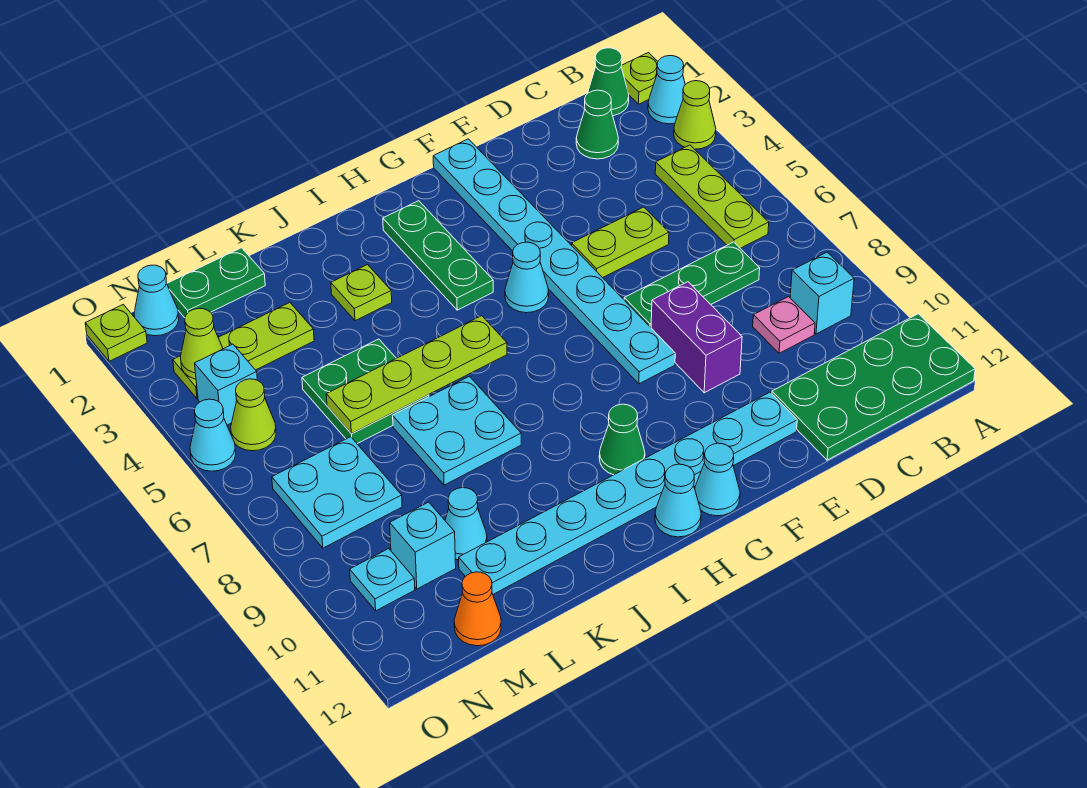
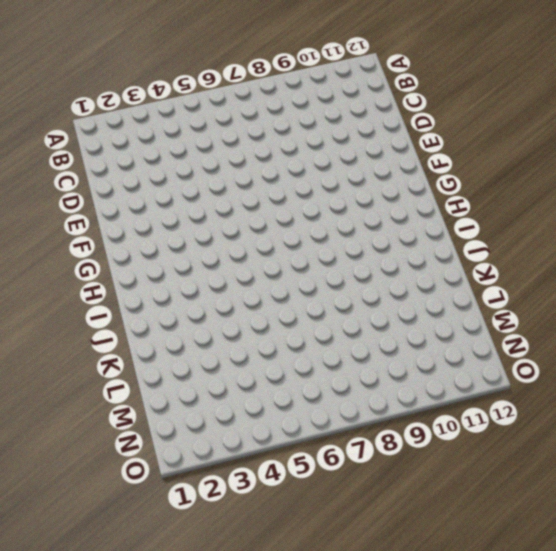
none -> lime plate A1 level 1
none -> cyan cone A2 level 1
none -> lime cone A3 level 1
none -> green plate A11:D12 level 1

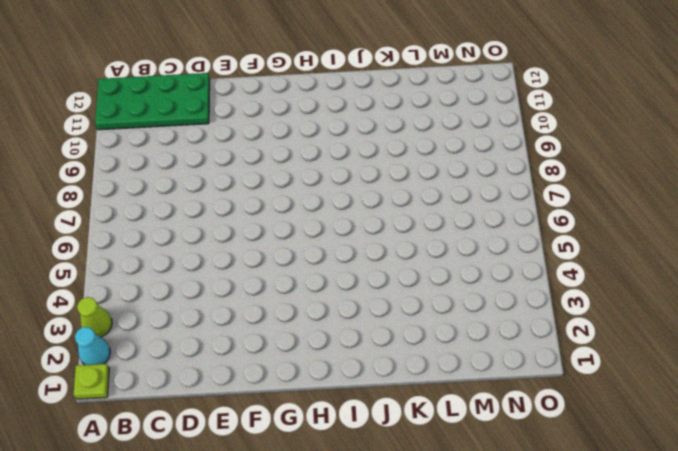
none -> green cone B1 level 1
none -> lime plate B4:B6 level 1
none -> cyan brick B9 level 1
none -> green cone C2 level 1

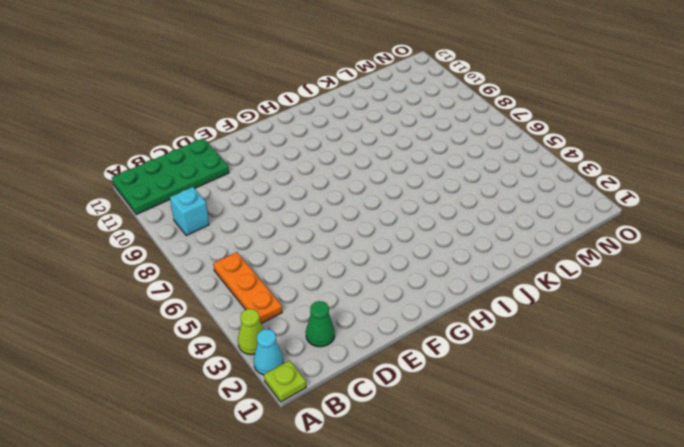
orange plate B4:B6 level 1 -> lime plate B4:B6 level 1
none -> green cone B1 level 1
none -> green plate C7:E7 level 1
none -> pink plate C9 level 1
none -> lime plate D5:E5 level 1

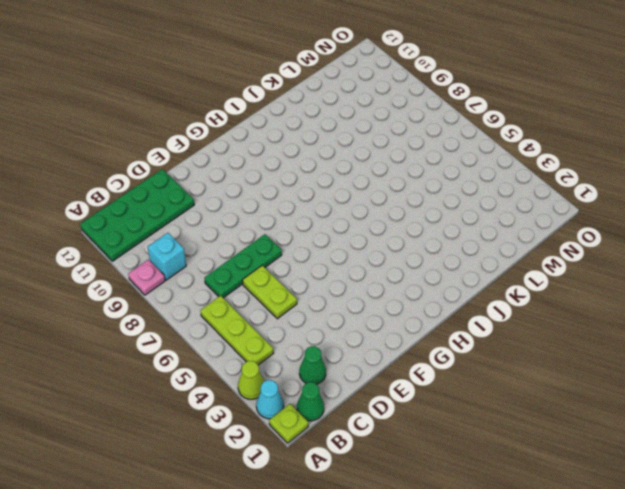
pink plate A9 level 1 -> pink plate C9 level 1
lime plate D5:D6 level 1 -> lime plate D5:E5 level 1
none -> purple brick E8:E9 level 1
none -> cyan plate E11:L11 level 1
none -> cyan plate F1:F8 level 1
none -> cyan cone G5 level 1

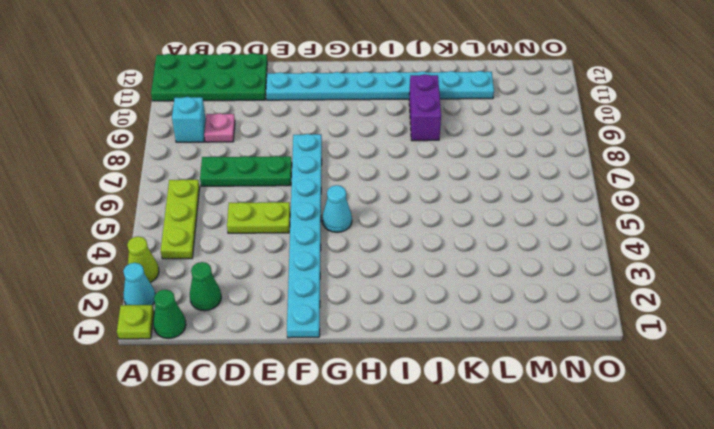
purple brick J9:J10 level 1 -> purple brick E8:E9 level 1
none -> cyan cone G12 level 1
none -> green plate H2:H4 level 1
none -> green cone H10 level 1
none -> cyan cone H12 level 1

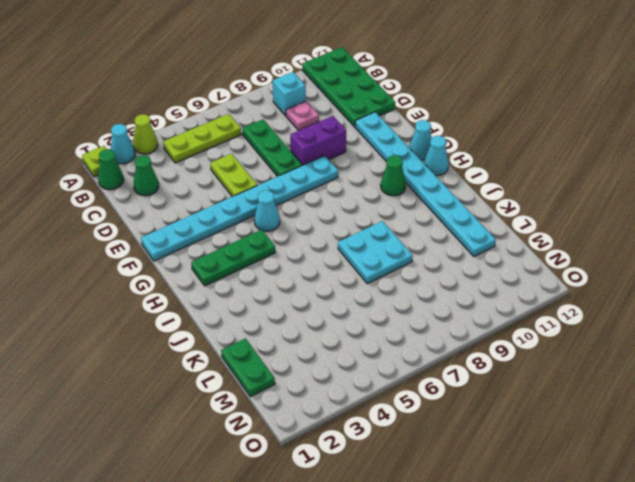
none -> lime plate J3 level 1
none -> green plate K5:L6 level 1
none -> lime plate L3:N3 level 1
none -> cyan cone L10 level 1

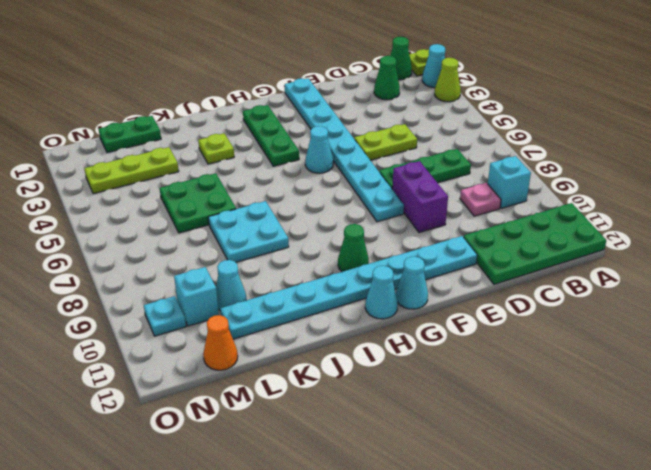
none -> lime plate B4:B6 level 1
none -> cyan plate M7:N8 level 1
none -> cyan cone N1 level 1
none -> cyan brick N4 level 1

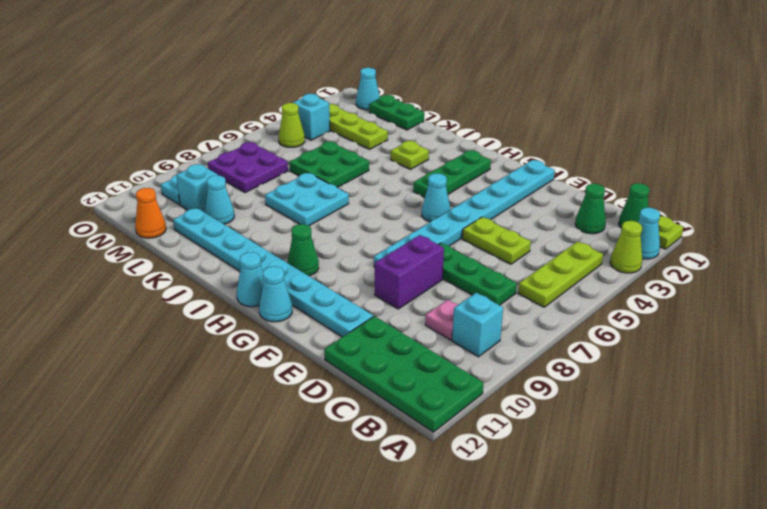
purple plate M7:N8 level 1 -> cyan plate M7:N8 level 1
none -> lime plate O1 level 1
none -> cyan cone O5 level 1
none -> lime plate I6:L6 level 2
none -> lime cone N3 level 2

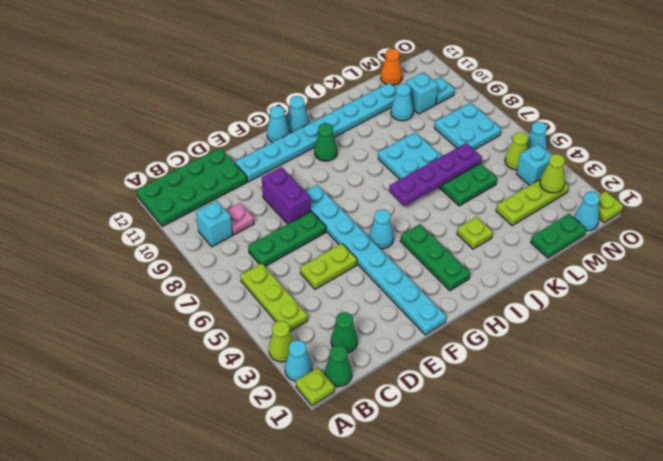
purple plate I6:L6 level 2 -> lime plate I6:L6 level 2

